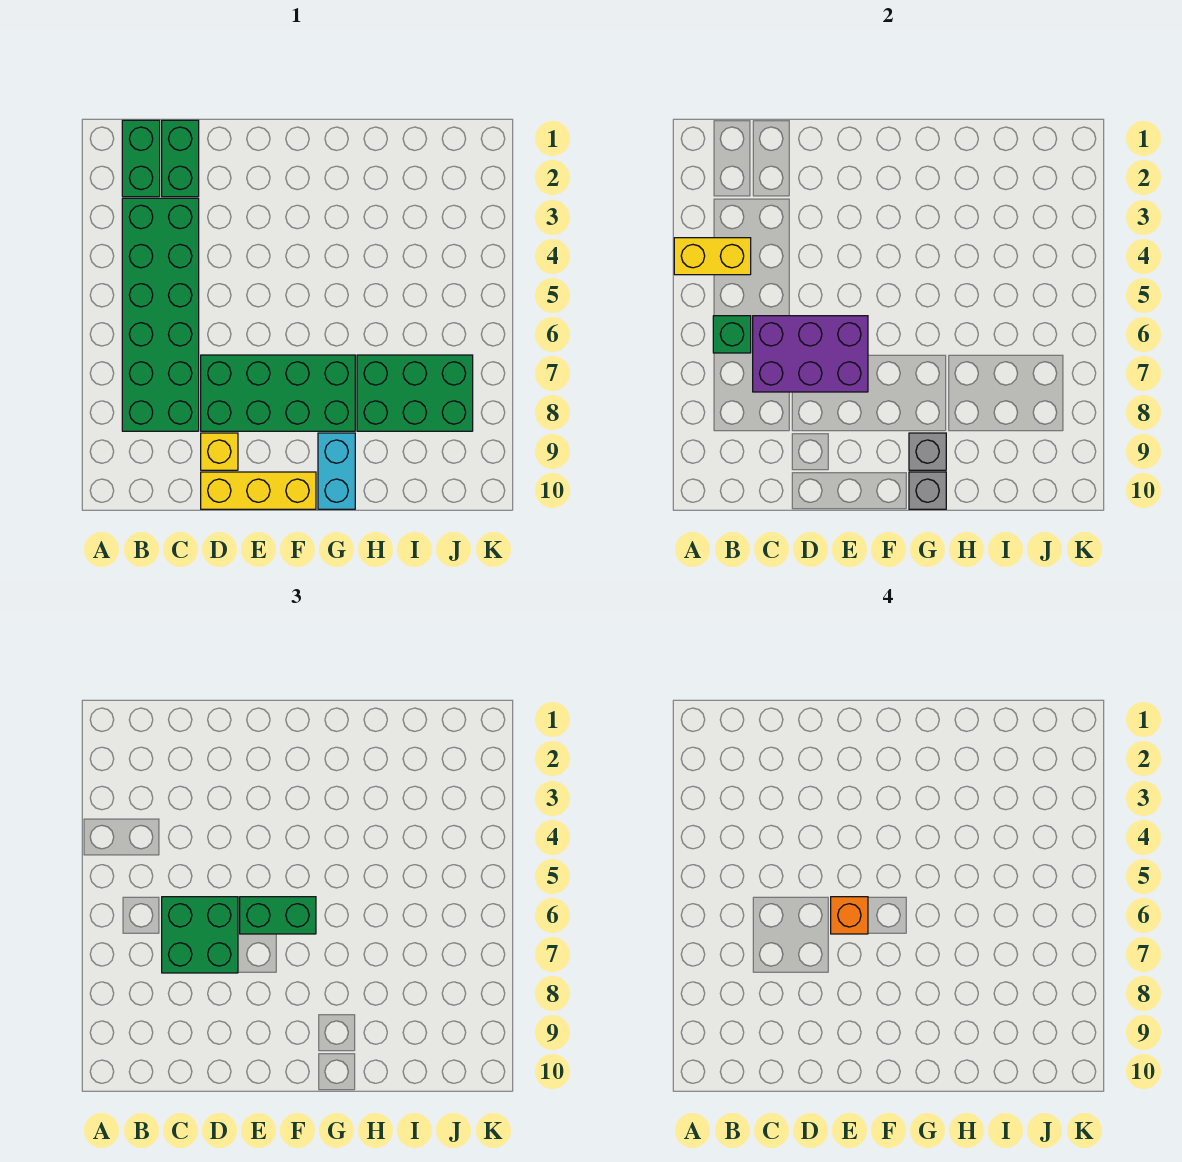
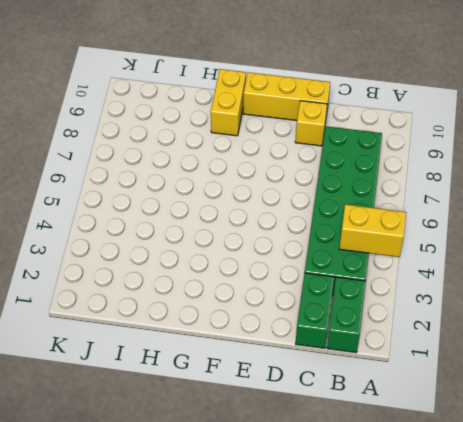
yellow brick G9:G10 level 1 -> cyan brick G9:G10 level 1
none -> green brick D7:G8 level 1
none -> green brick H7:J8 level 1
none -> green brick B6 level 2

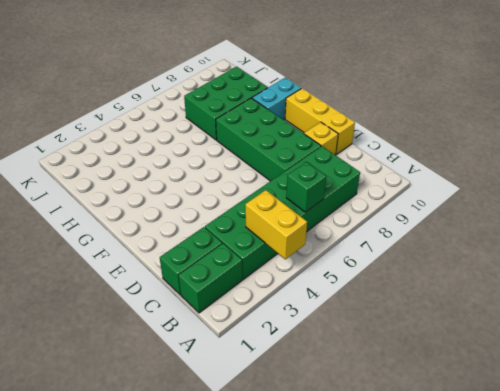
green brick H7:I9 level 1 -> green brick H7:J8 level 1
none -> purple brick C6:E7 level 2
none -> grey brick G9 level 2
none -> grey brick G10 level 2

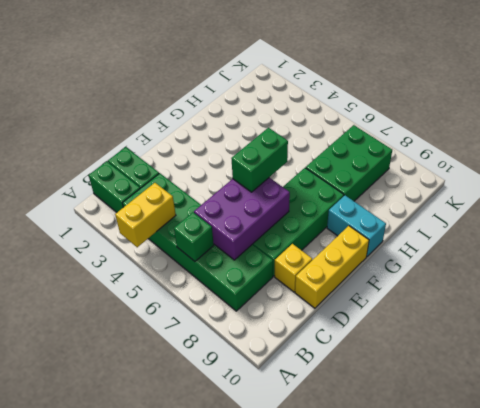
none -> grey brick G9 level 2
none -> grey brick G10 level 2
none -> green brick C6:D7 level 3

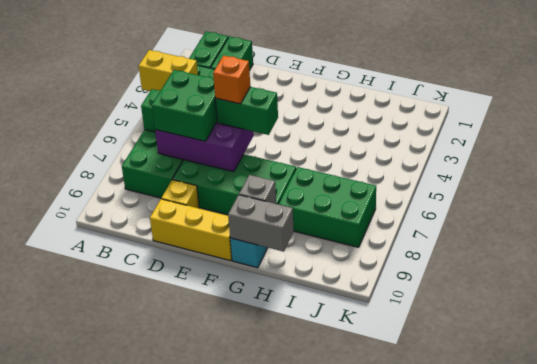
grey brick G10:H10 level 2 -> grey brick G10 level 2

